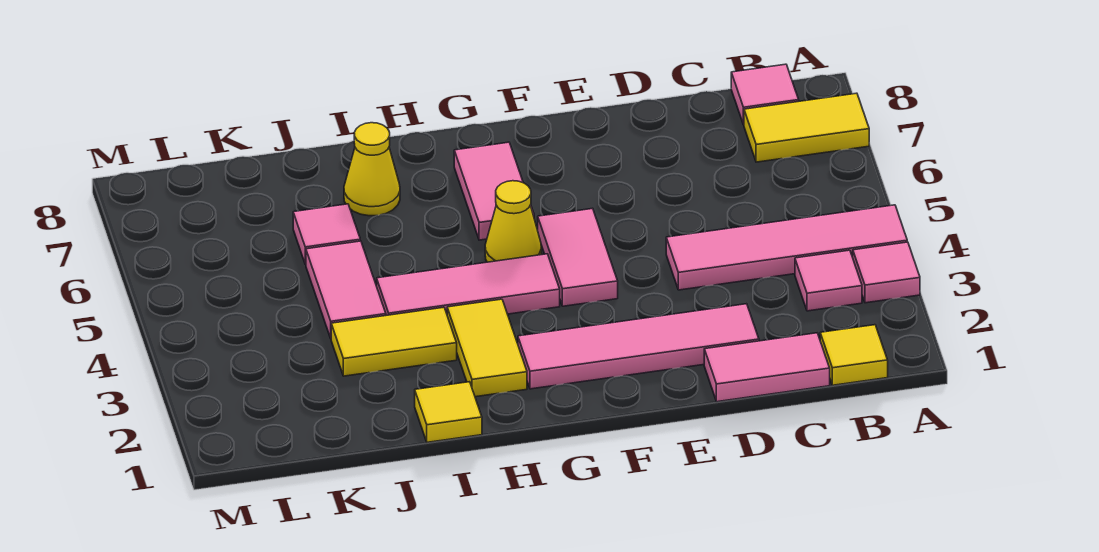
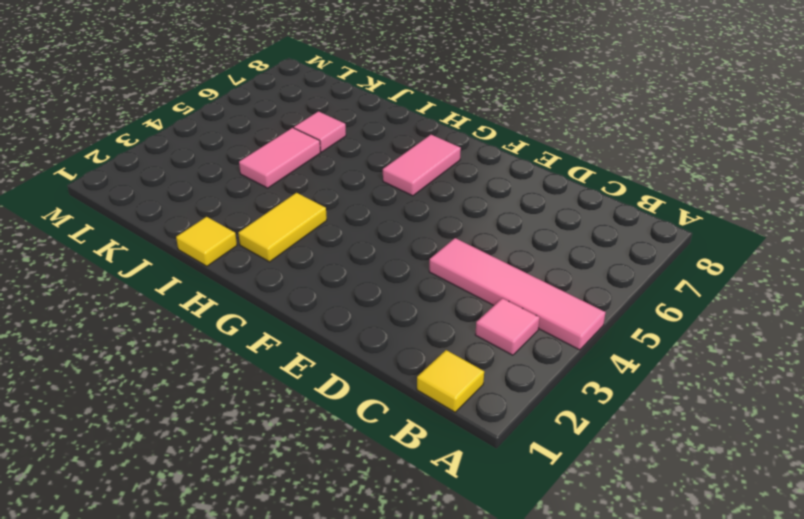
none -> pink tile A3 level 1
none -> yellow tile A7:B7 level 1
none -> pink tile B8 level 1

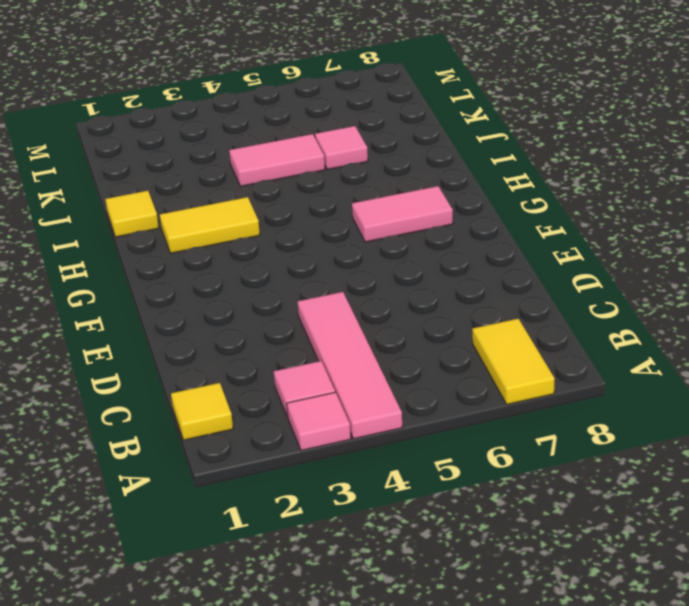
none -> pink tile B8 level 1
none -> pink tile C1:D1 level 1
none -> pink tile D2:G2 level 1

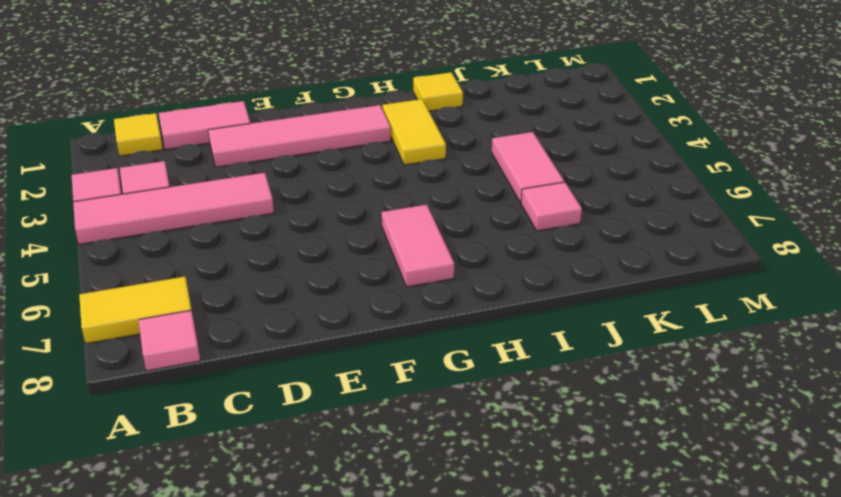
none -> pink tile F4:F5 level 1
none -> pink tile G4:I4 level 1
none -> yellow cone G5 level 1

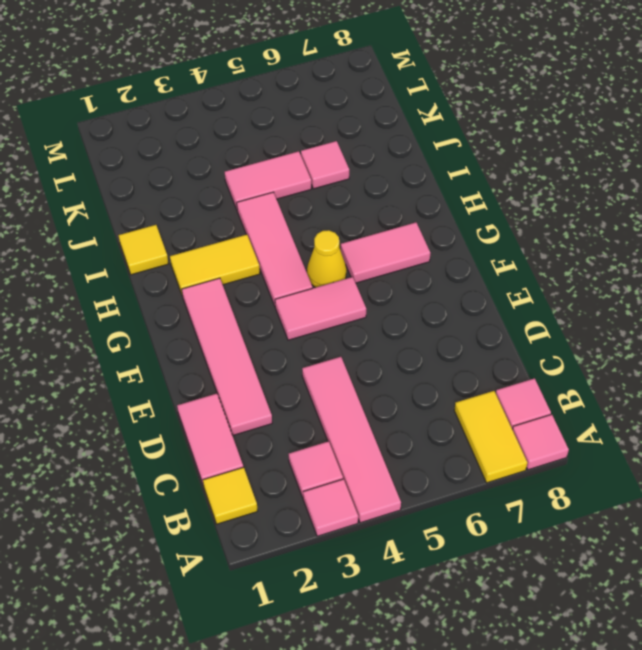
pink tile A8 level 1 -> none
none -> yellow tile I3:J3 level 1
none -> yellow cone I7 level 1

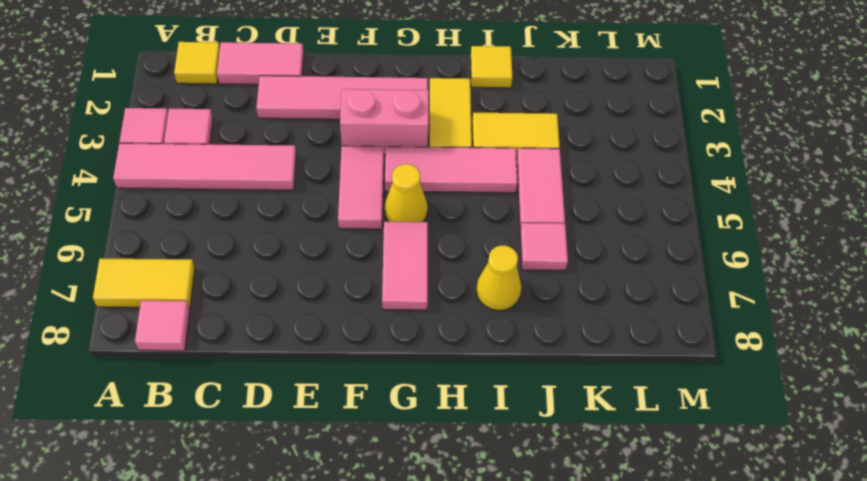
pink brick F3:G3 level 1 -> none

